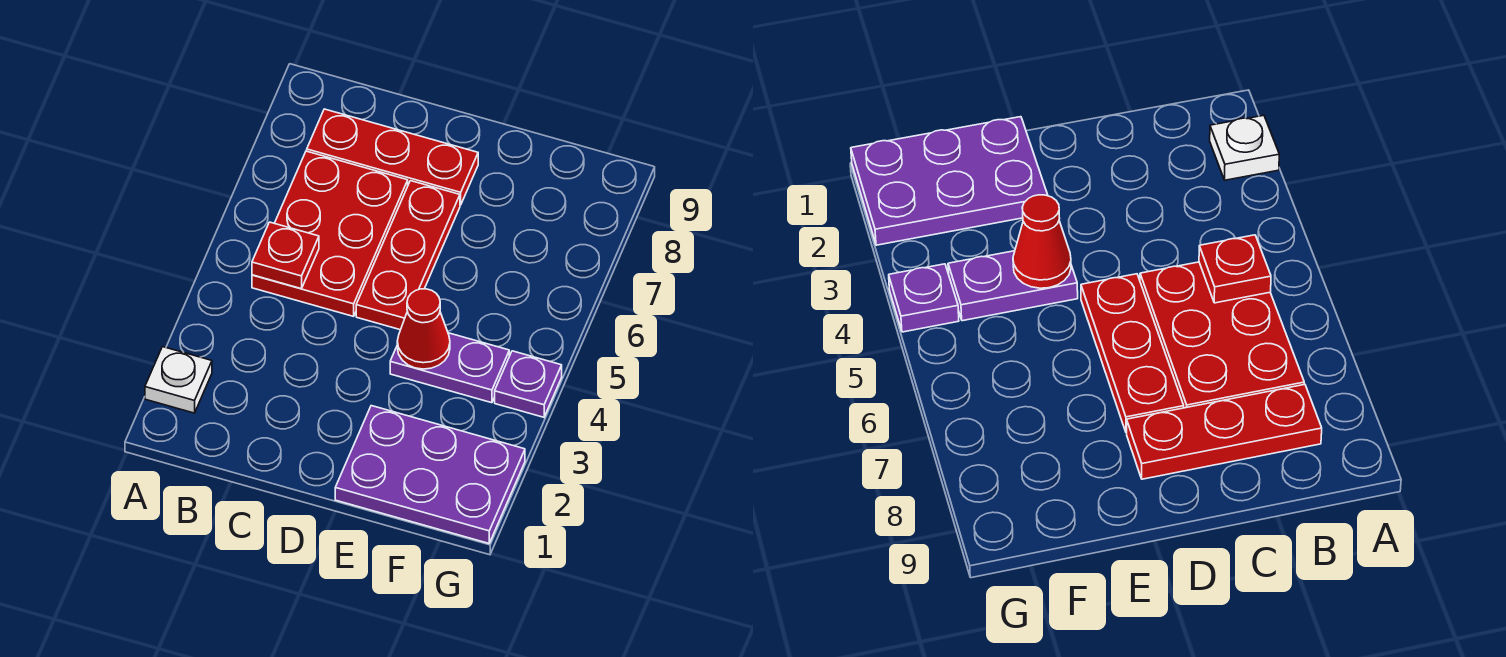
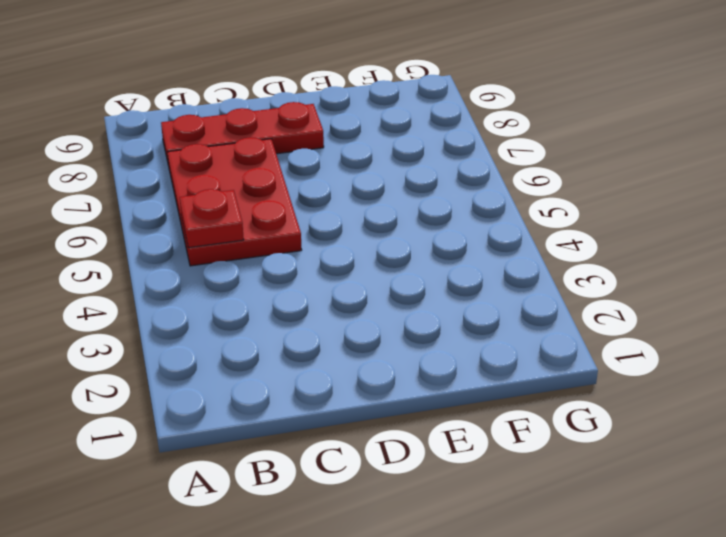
none -> white plate A2 level 1
none -> red plate D5:D7 level 1

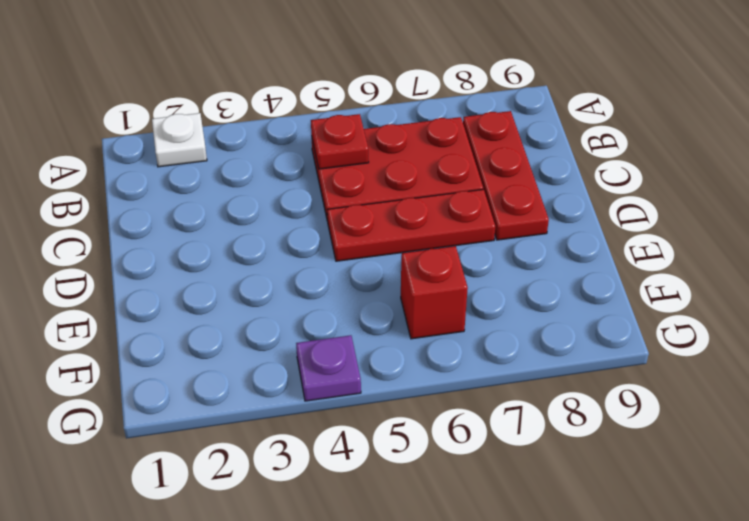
red brick F6 level 1 -> none
none -> purple plate E1:G2 level 1
none -> purple plate E4:F4 level 1

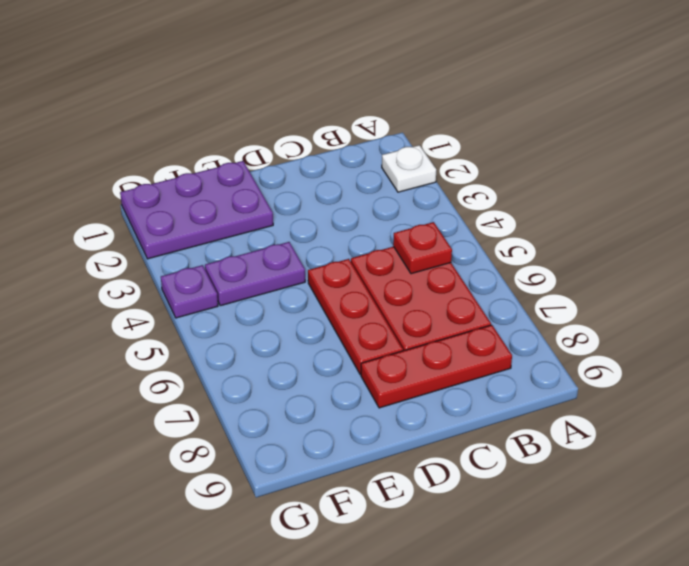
none -> red cone E4 level 2

